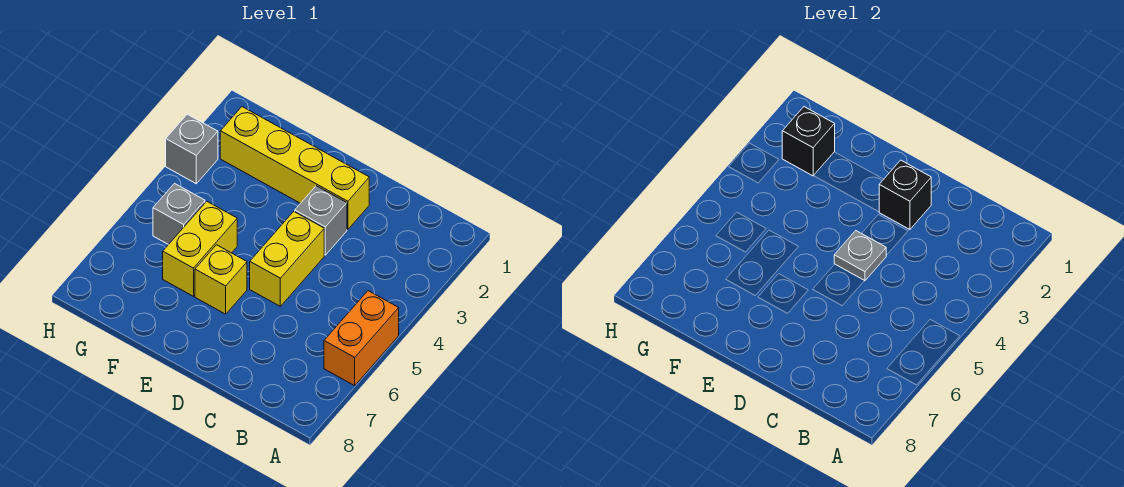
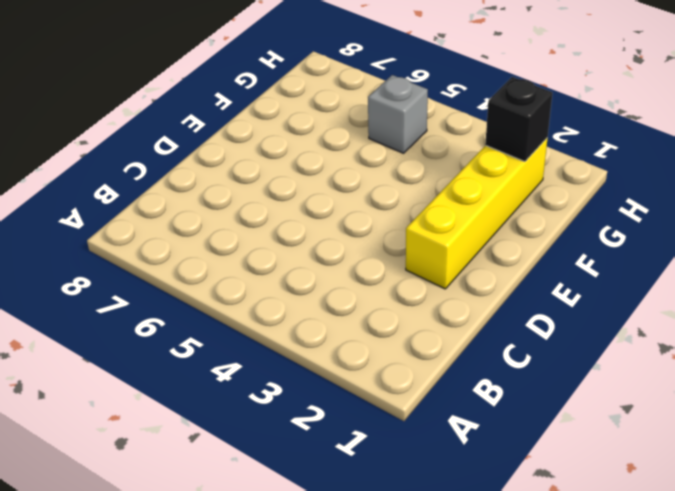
none -> orange brick A5:A6 level 1
none -> grey brick D3 level 1

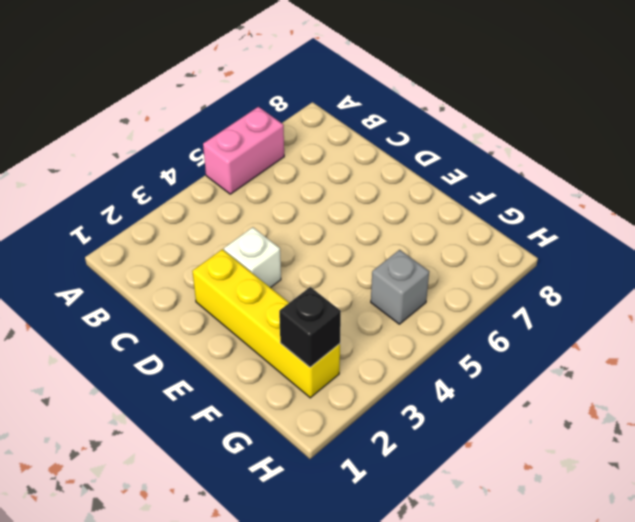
pink brick A5:A6 level 1 -> orange brick A5:A6 level 1
white brick D3 level 1 -> grey brick D3 level 1
none -> yellow brick D4:D5 level 1
none -> yellow brick E6 level 1

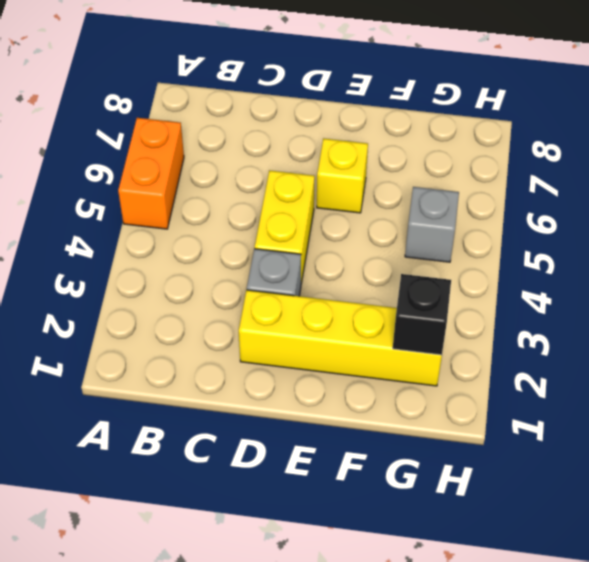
none -> yellow brick F5:F6 level 1
none -> grey brick H3 level 1

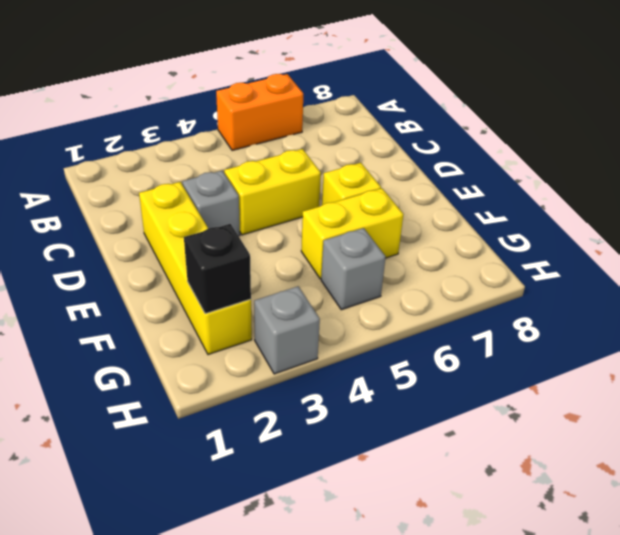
none -> black brick D2 level 2
none -> grey plate D4 level 2

